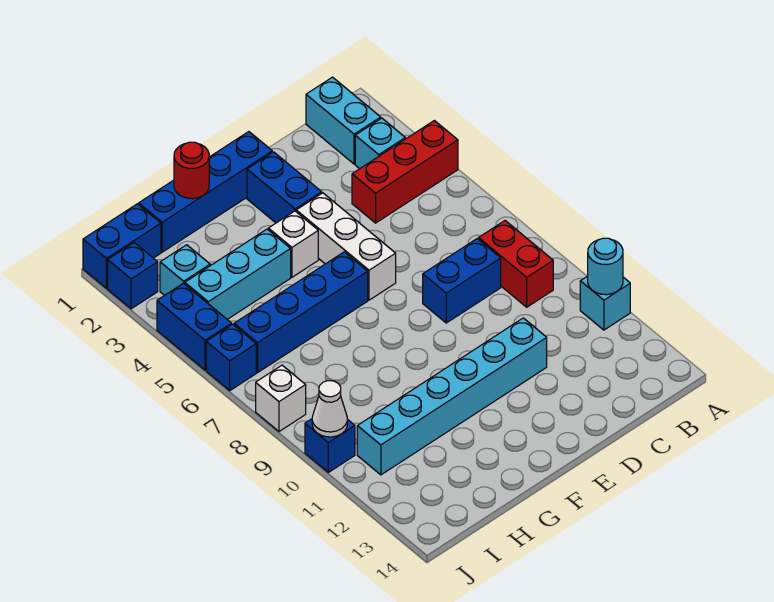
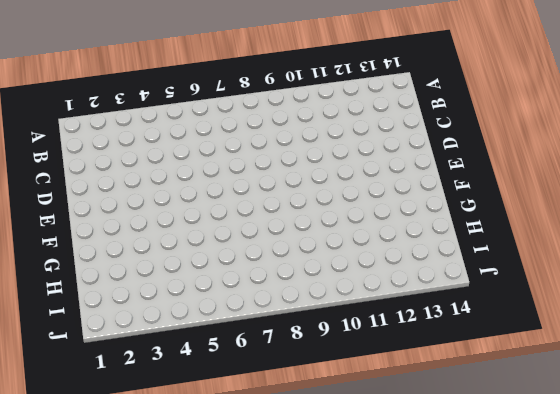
none -> red brick A4:C4 level 1
none -> cyan brick A11 level 1
none -> cyan brick B1:B2 level 1

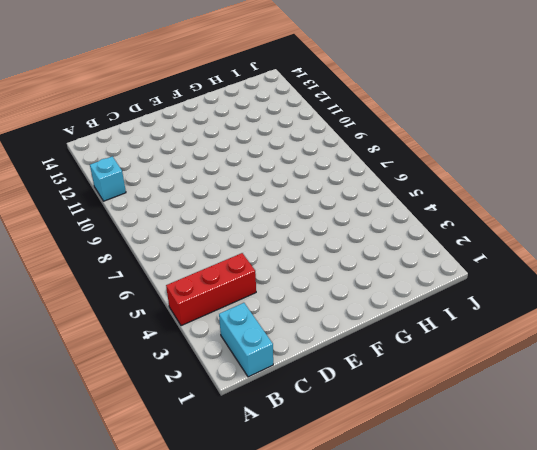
none -> cyan brick B3 level 1
none -> red brick B8:B9 level 1
none -> blue brick C8:D8 level 1

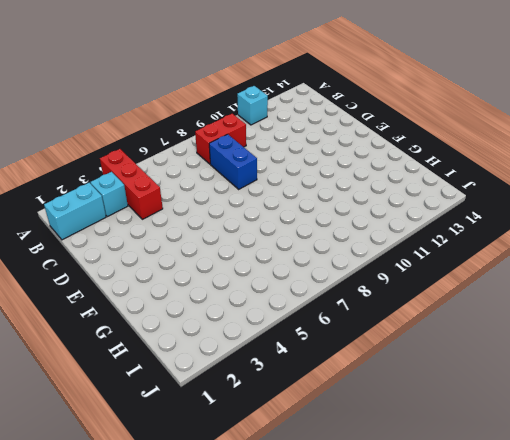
none -> cyan brick D11:I11 level 1
none -> blue brick E1:H1 level 1
none -> blue brick E2:E3 level 1

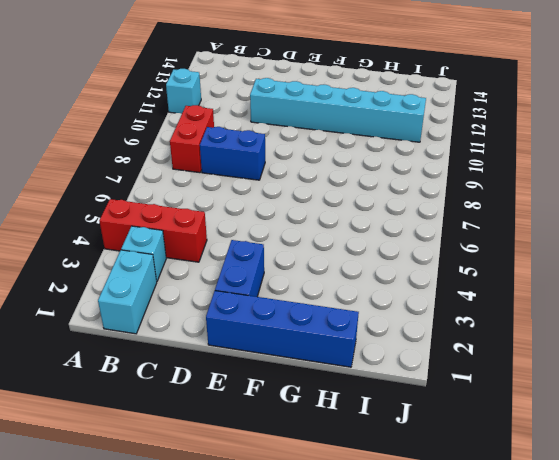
none -> white brick E4:E6 level 1
none -> white brick F4 level 1
none -> blue brick F6:I6 level 1

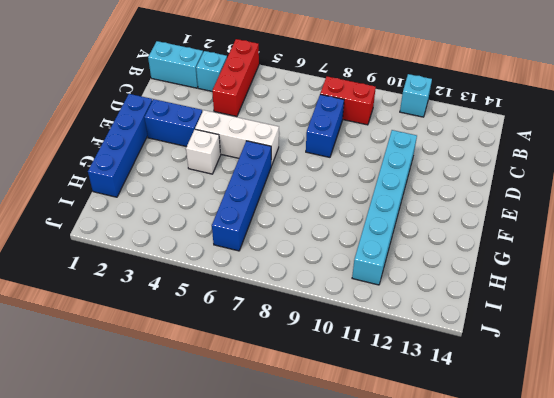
none -> cyan brick G4:I4 level 1
none -> blue brick I1:J1 level 1
none -> cyan brick I3 level 1

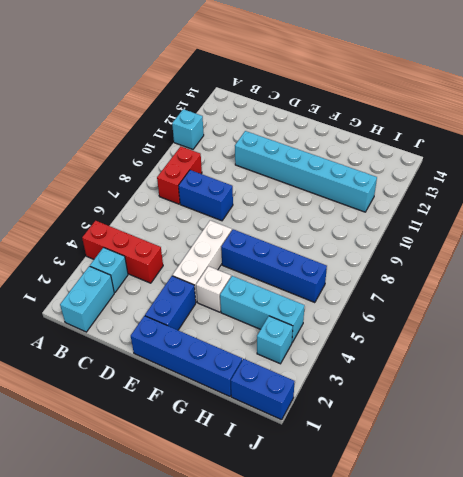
none -> blue brick J2 level 1
none -> blue brick J4:J5 level 1
none -> blue brick J6 level 1

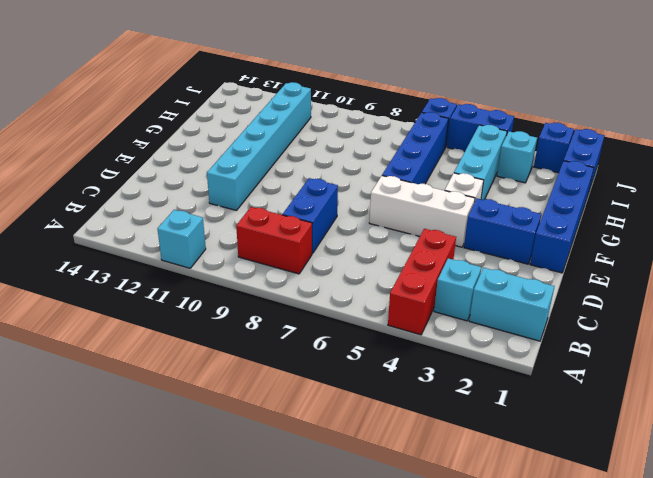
none -> white brick J8 level 1
none -> blue brick J10 level 1
none -> cyan round brick A11 level 2

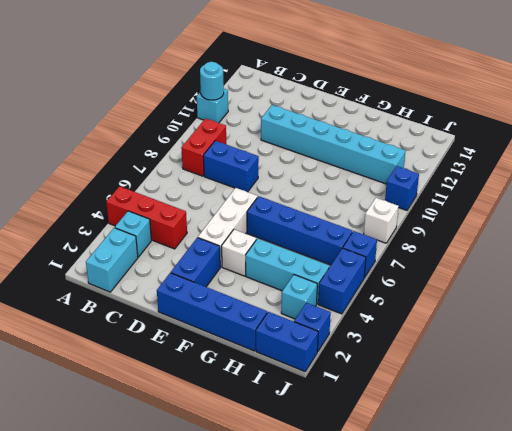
none -> red round brick G1 level 2
none -> white cone J10 level 2

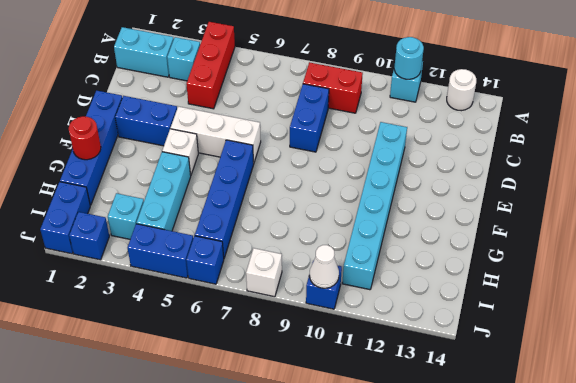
white round brick A13 level 1 -> none

